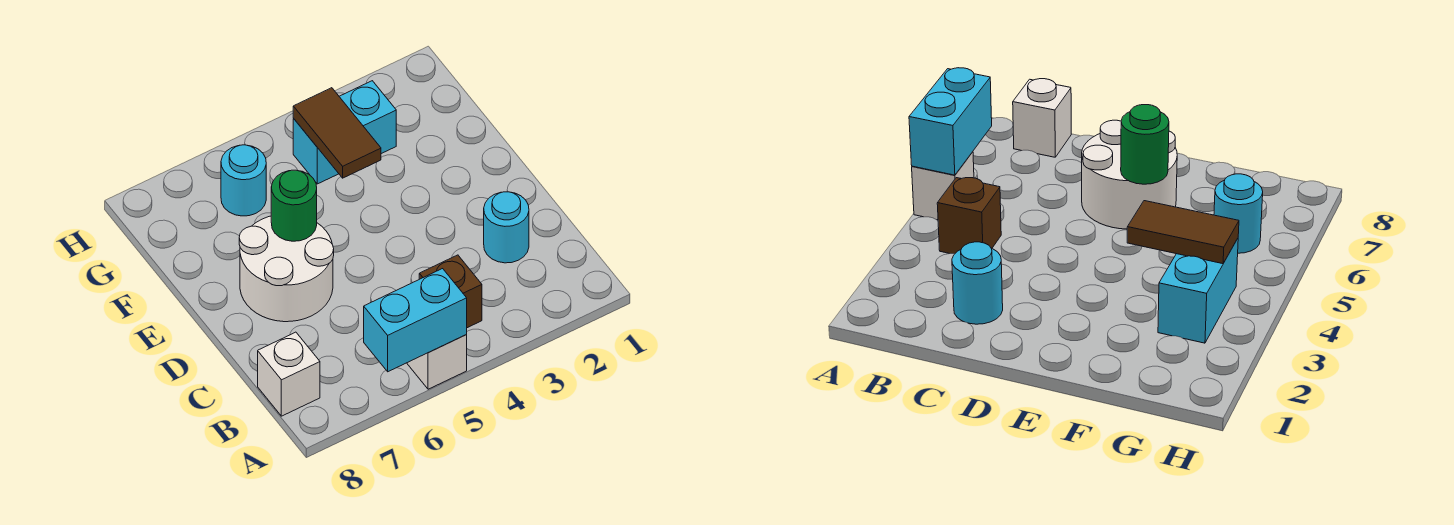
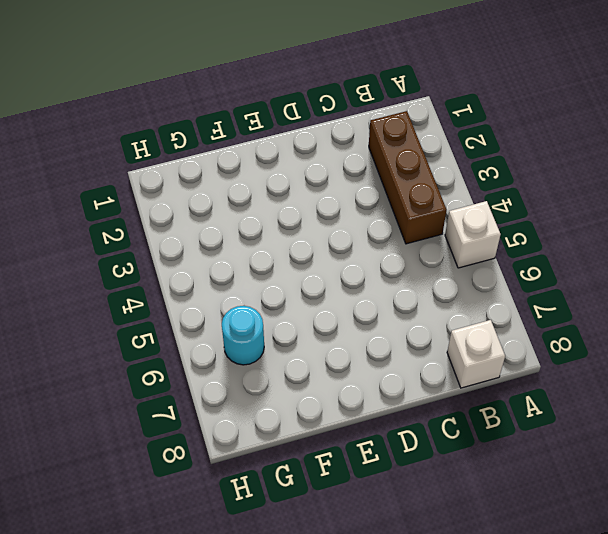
brown brick B2:B4 level 1 -> brown brick B4 level 1
none -> cyan round brick C2 level 1
none -> white round brick D6:E7 level 1

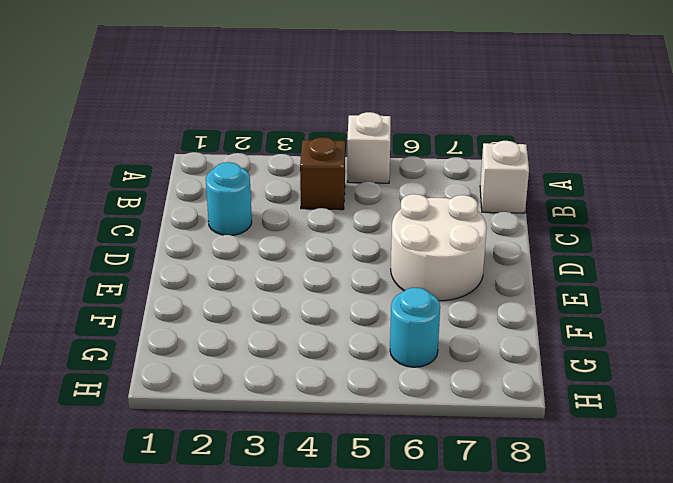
none -> cyan brick G3:G4 level 1
none -> cyan brick A5:A6 level 2

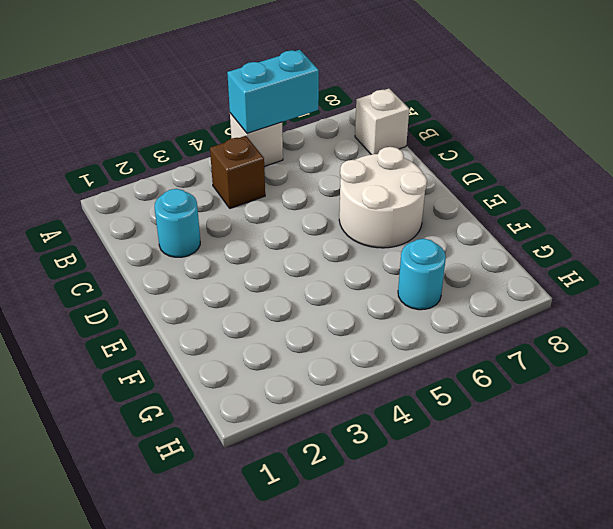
none -> cyan brick G3:G4 level 1
none -> green round brick E6 level 2

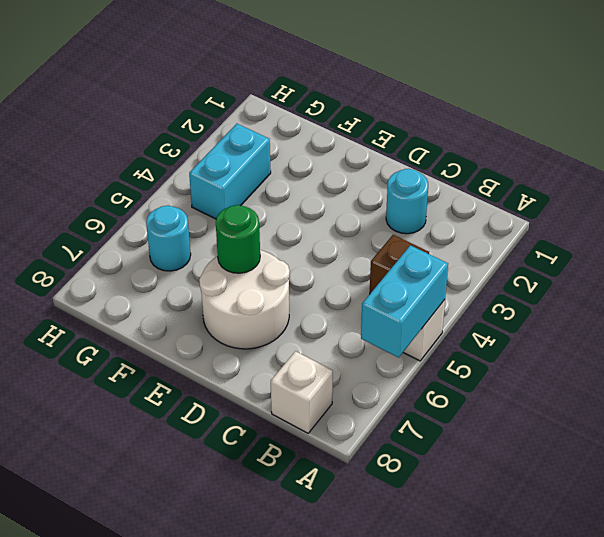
none -> brown tile F4:G4 level 2

